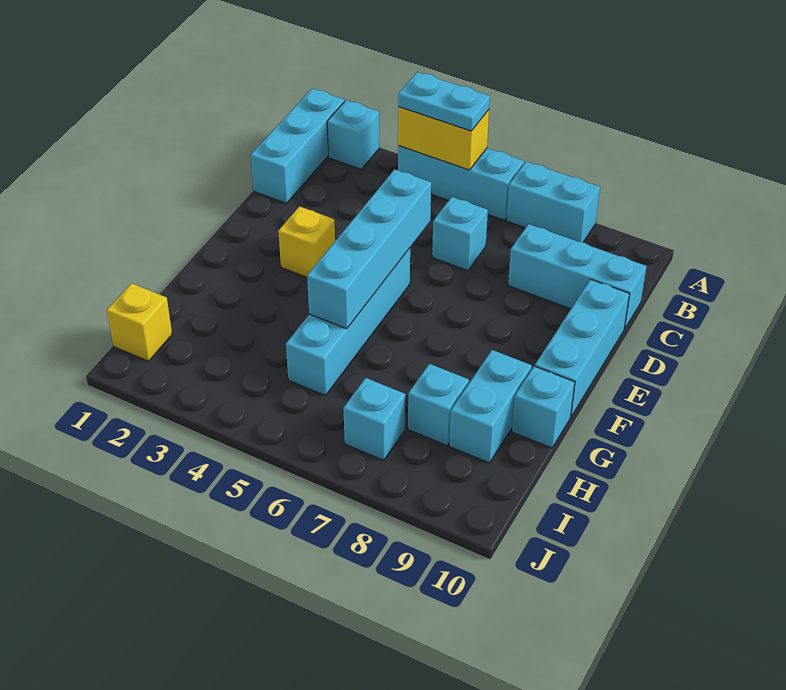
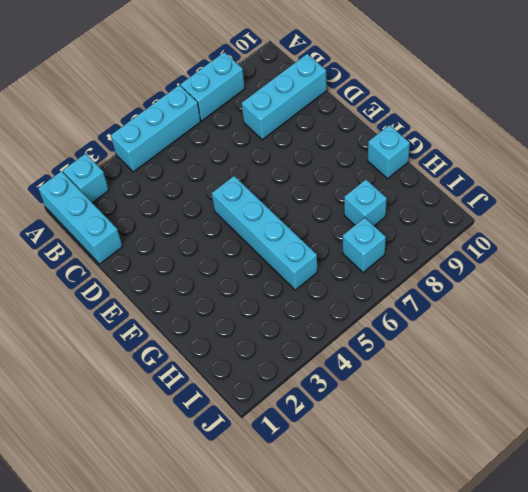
none -> cyan brick C6 level 1
none -> cyan brick D10:F10 level 1
none -> yellow brick E3 level 1

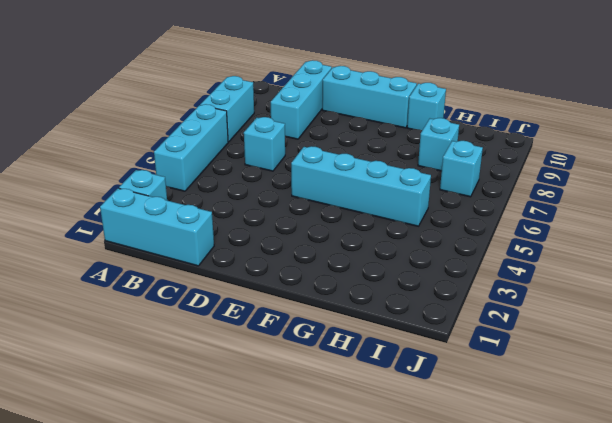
none -> yellow brick E3 level 1
none -> cyan brick G9:H9 level 1
none -> yellow brick I1 level 1

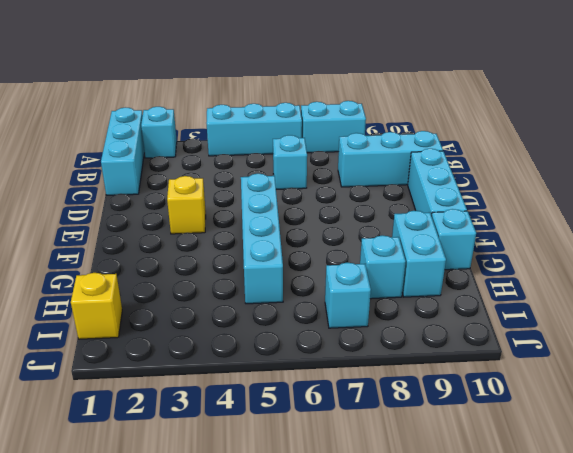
none -> yellow brick A4:A5 level 2
none -> cyan brick D5:G5 level 2
none -> cyan plate A4:A5 level 3

